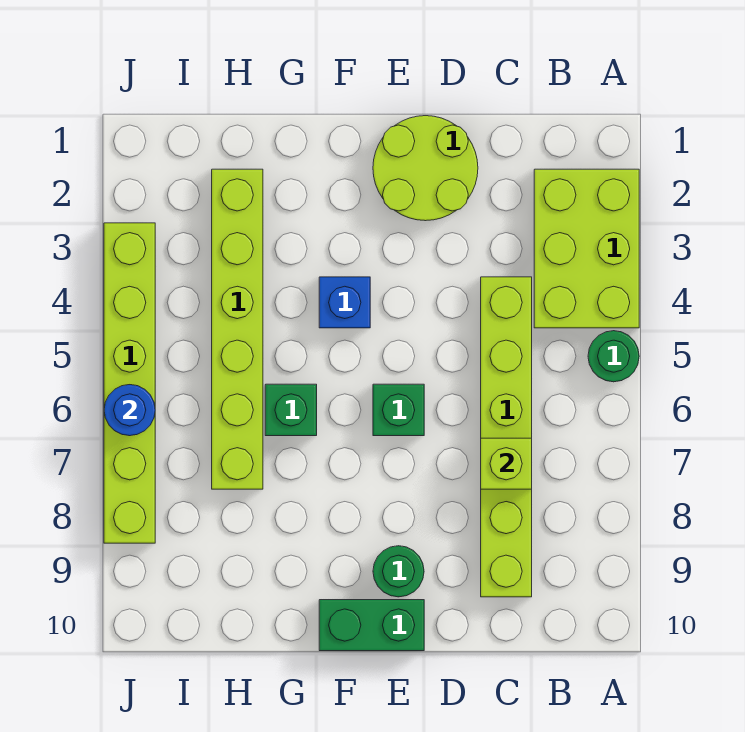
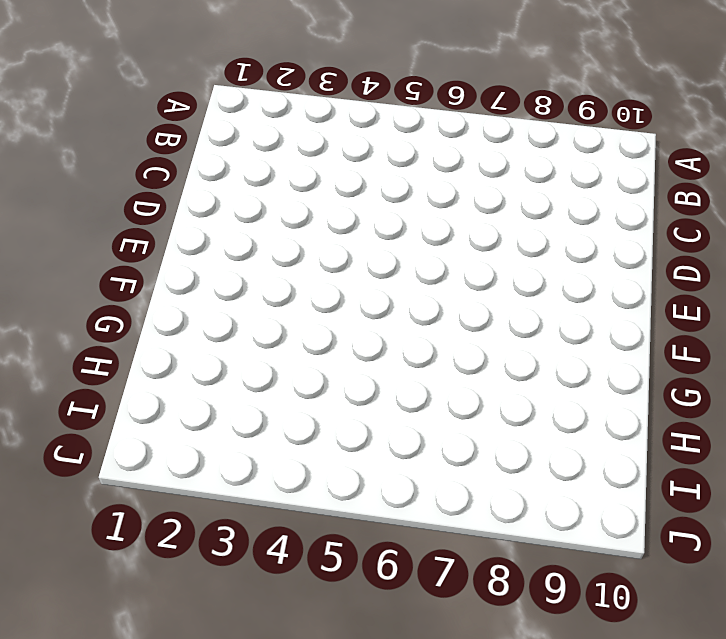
none -> lime brick A2:B4 level 1
none -> green round brick A5 level 1
none -> lime brick C4:C9 level 1

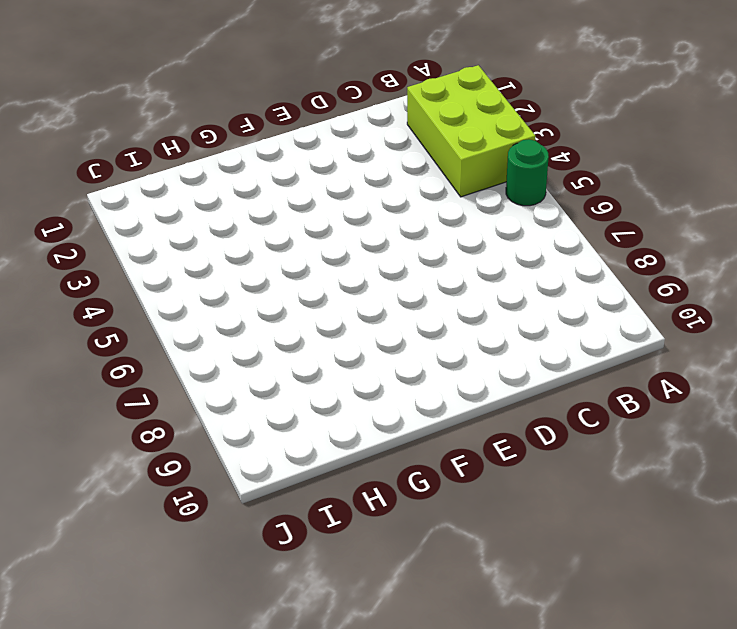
none -> lime brick C4:C9 level 1
none -> lime round brick D1:E2 level 1
none -> green brick E6 level 1

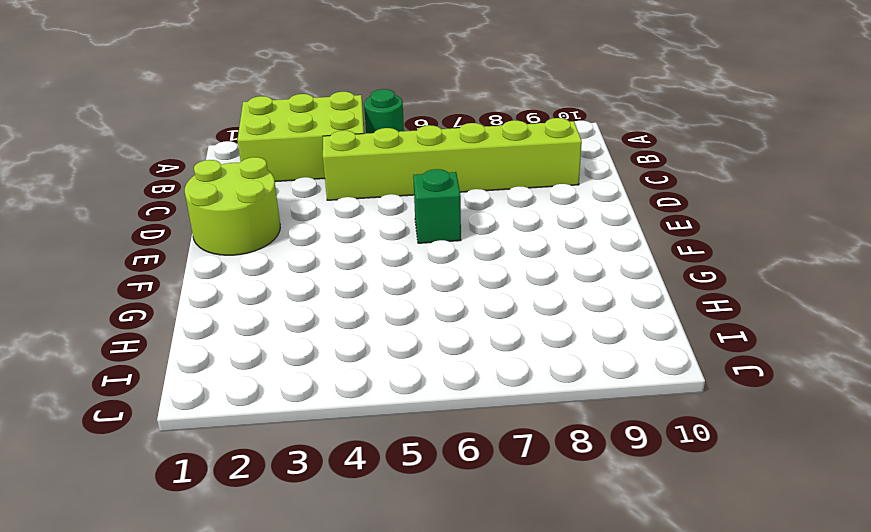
none -> green round brick E9 level 1
none -> green brick E10:F10 level 1
none -> blue brick F4 level 1

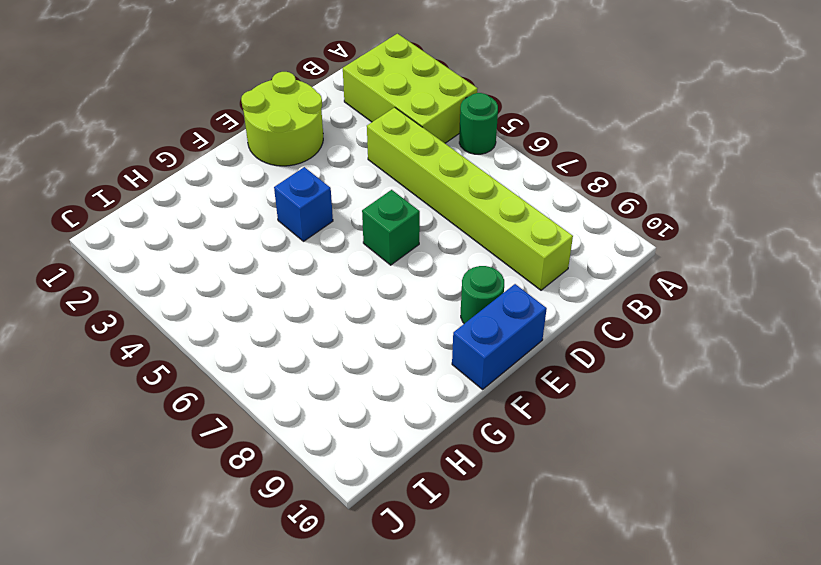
blue brick E10:F10 level 1 -> green brick E10:F10 level 1
none -> green brick G6 level 1
none -> lime brick H2:H7 level 1
none -> lime brick J3:J8 level 1

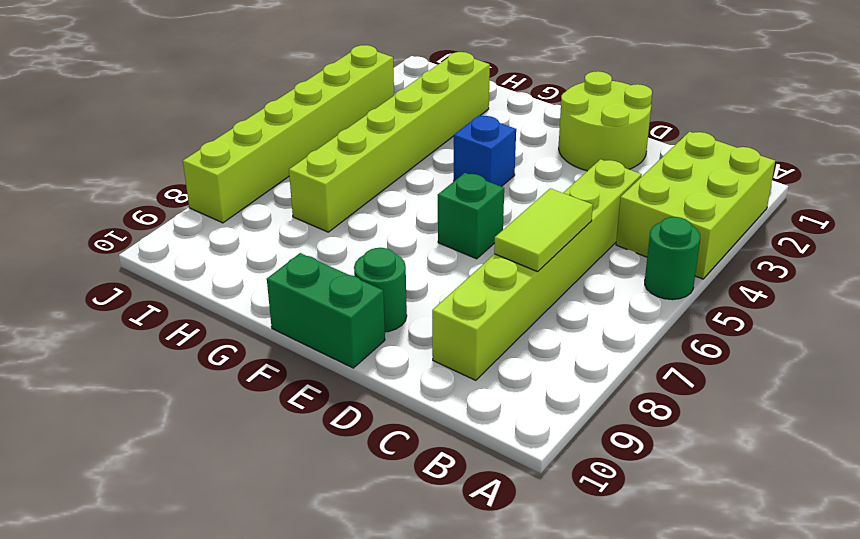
lime tile C6:C7 level 2 -> lime brick C7 level 2
none -> green brick G6 level 1
none -> blue round brick J6 level 2

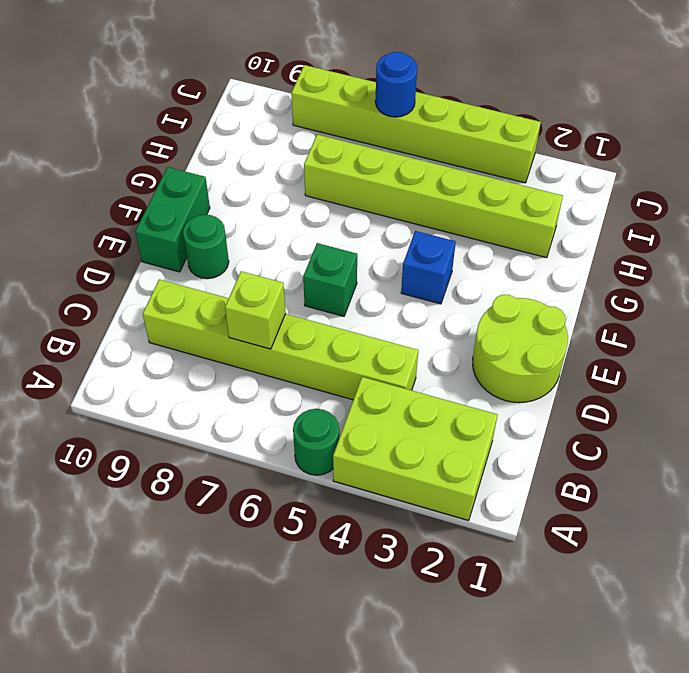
none -> green brick G6 level 1

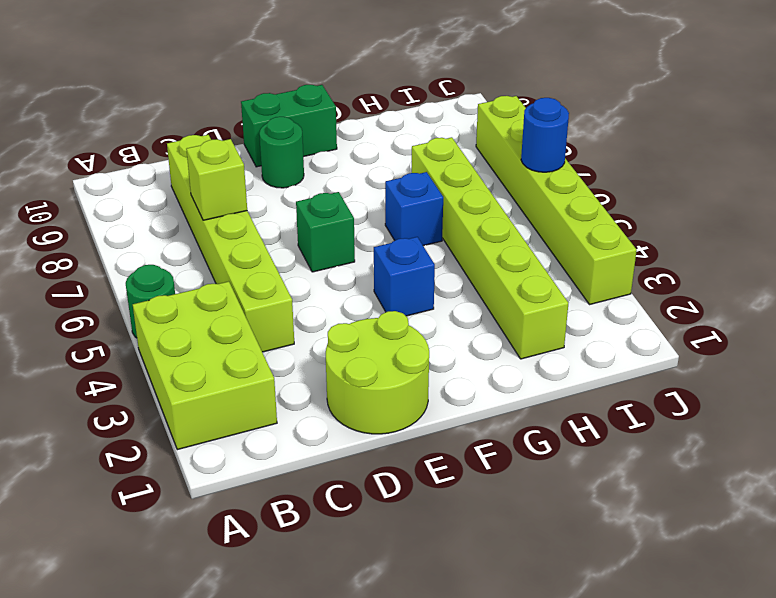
blue brick G6 level 1 -> green brick G6 level 1

